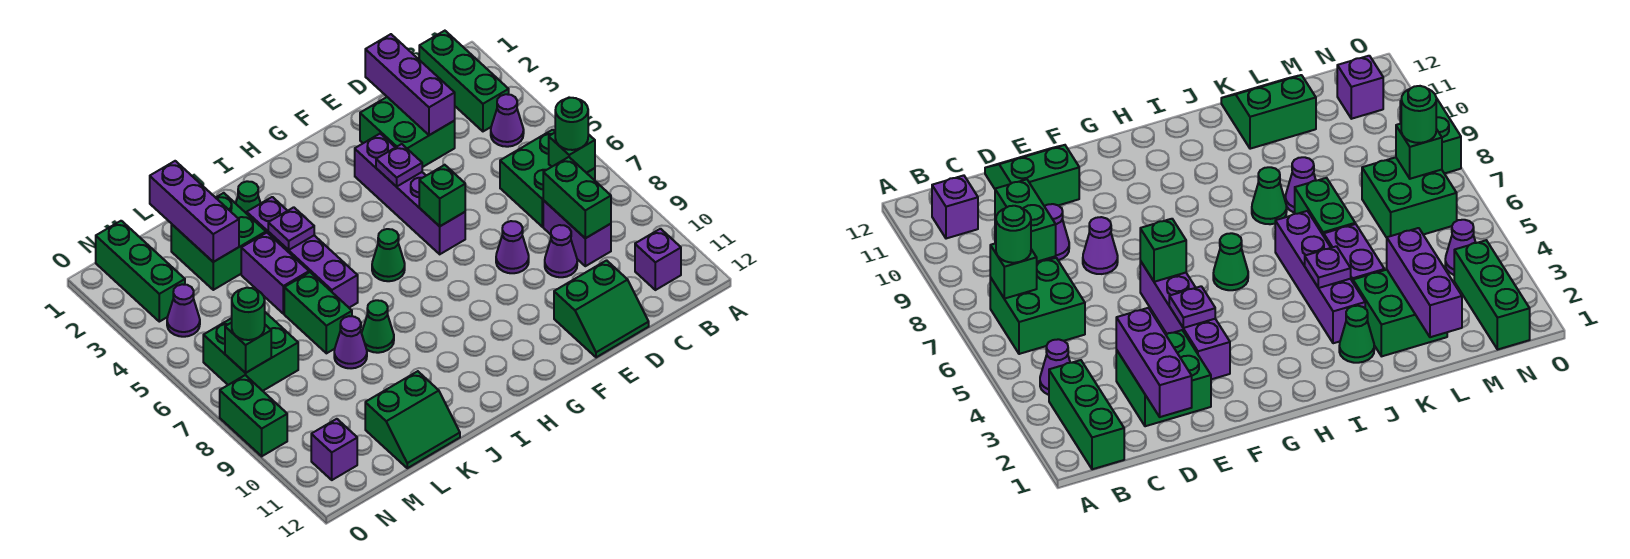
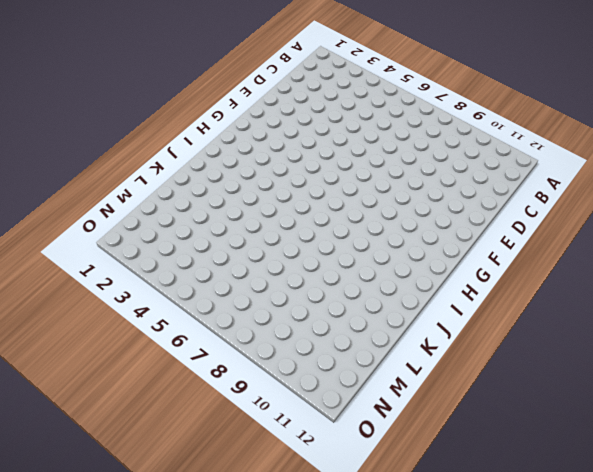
none -> green brick B1:B3 level 1
none -> purple cone B4 level 1
none -> green brick B6:C7 level 1
none -> purple brick B11 level 1

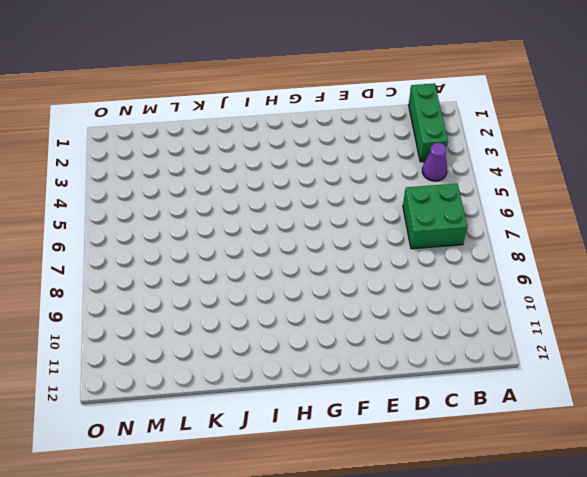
none -> purple brick B11 level 1
none -> purple brick C8:C9 level 1
none -> green brick D2:E3 level 1
none -> purple cone D9 level 1

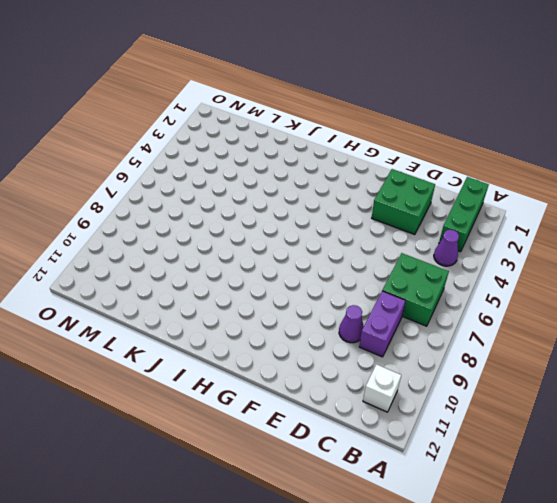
white brick B11 level 1 -> purple brick B11 level 1
none -> green slope D11:E12 level 1 top 11
none -> purple cone E8 level 1
none -> purple brick F3:F6 level 1
none -> green cone H6 level 1

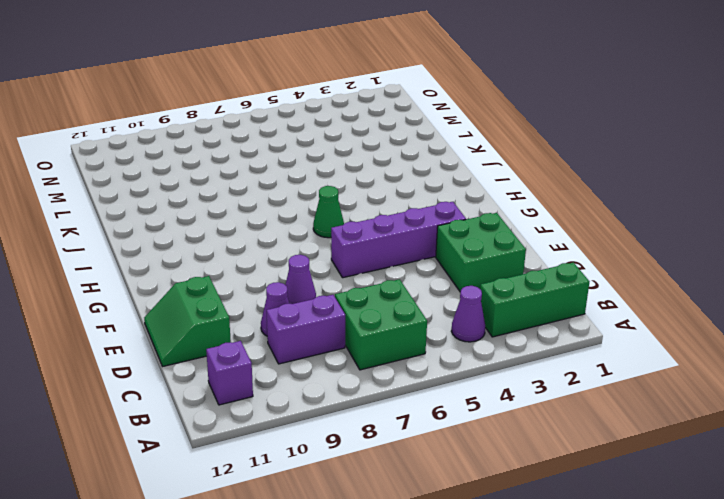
none -> green cone J2 level 1
none -> purple brick J3:J6 level 1
none -> green cone J8 level 1
none -> green brick K2:L3 level 1

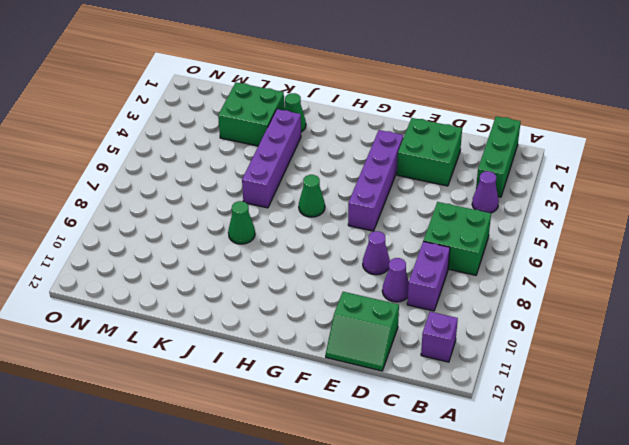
none -> purple brick K4:K5 level 1
none -> green brick K6:K7 level 1
none -> purple cone K8 level 1
none -> green slope K11:L12 level 1 top 11

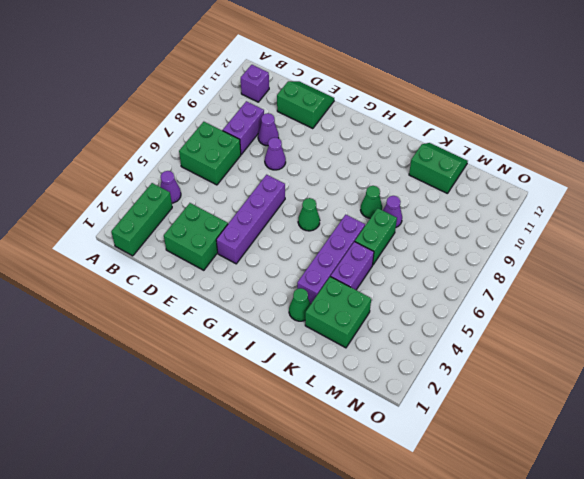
none -> green brick M6:N7 level 1
none -> green brick N1:N3 level 1
none -> purple cone N4 level 1
none -> purple brick N11 level 1

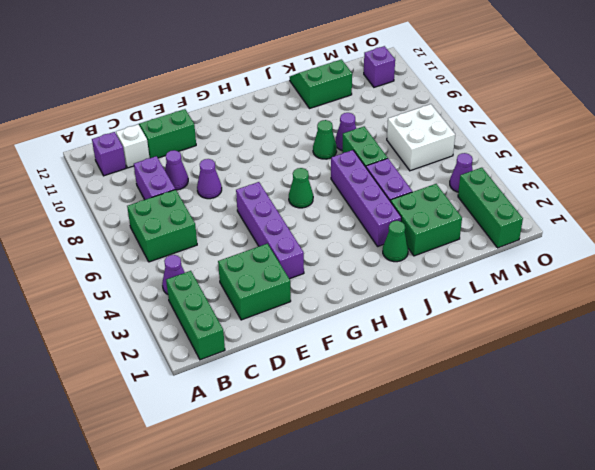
white brick C11 level 1 -> none
white brick M6:N7 level 1 -> green brick M6:N7 level 1
none -> green brick O8:O9 level 1
none -> green brick B7 level 2
none -> green brick C8:C9 level 2
none -> purple brick D1:D3 level 2

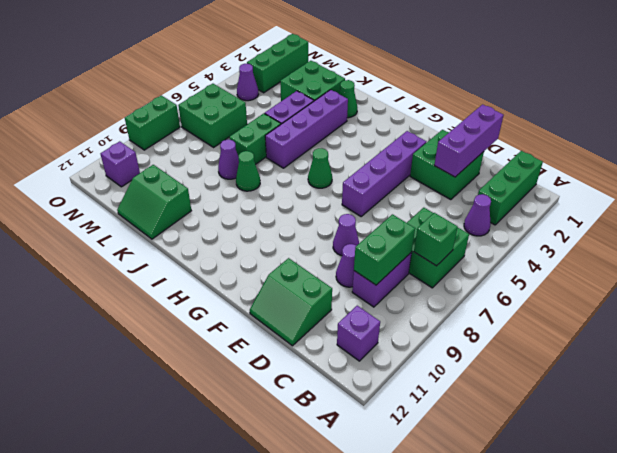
none -> purple plate F4 level 2
none -> green brick F6 level 2
none -> purple plate J4 level 2
none -> purple brick L1:L3 level 2

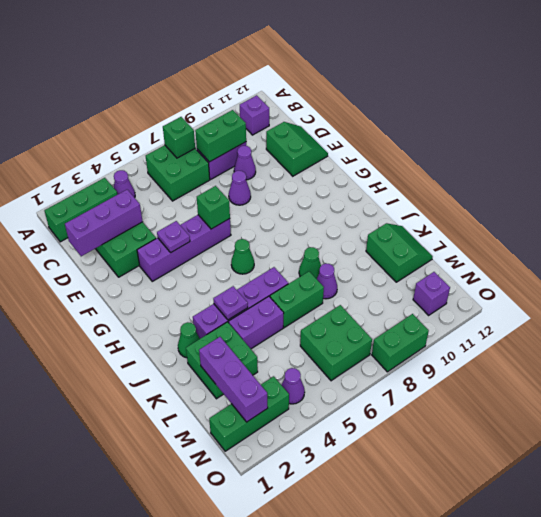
purple brick L2:N2 level 2 -> purple brick L1:L3 level 2
none -> green brick N7 level 2
none -> green round brick B7 level 3
none -> green round brick N7 level 3

